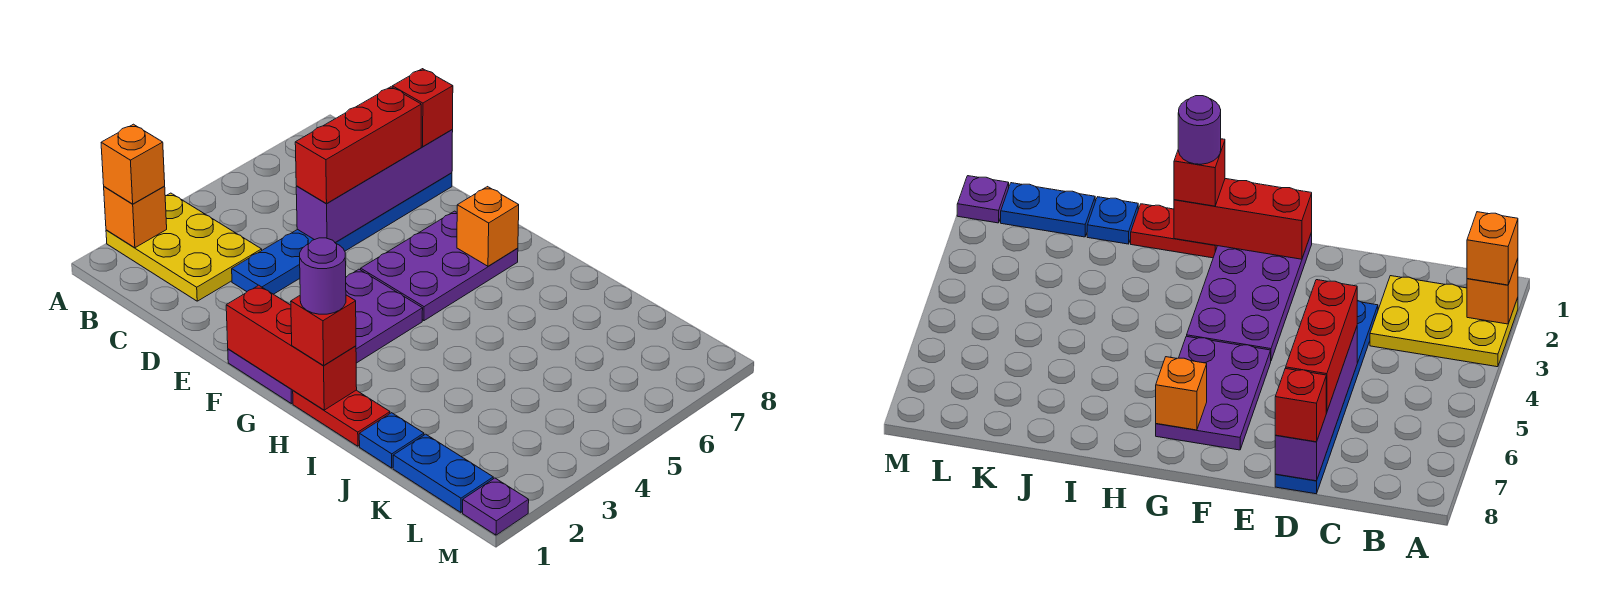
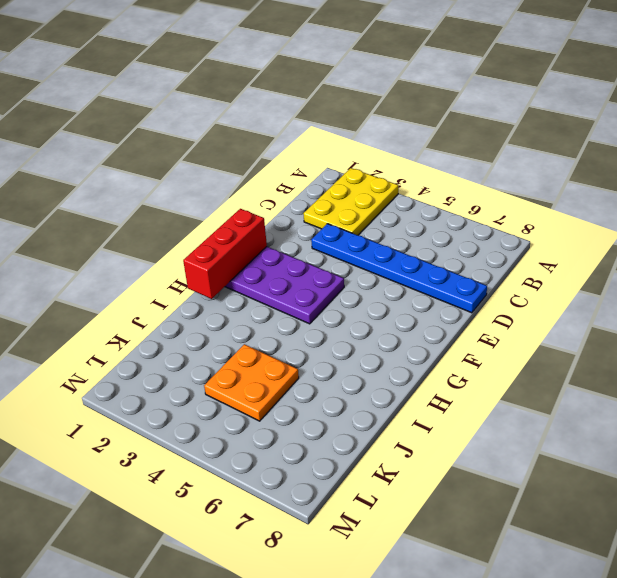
orange plate J4:K5 level 1 -> none
none -> purple plate F5:G7 level 1
none -> red plate H1:I1 level 1
none -> blue plate J1 level 1

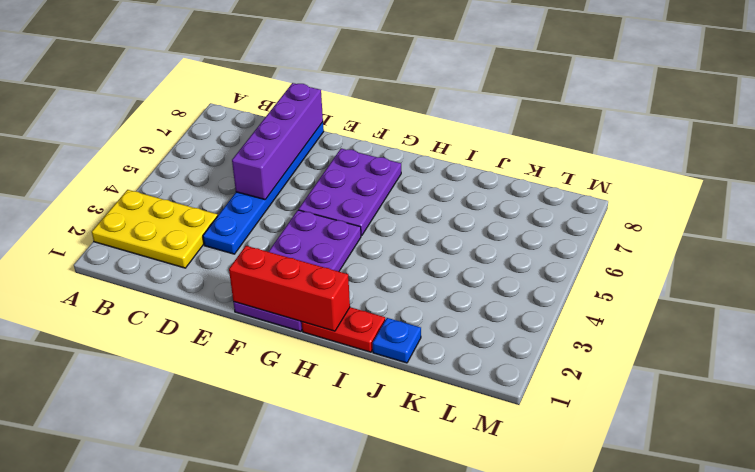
none -> blue plate K1:L1 level 1
none -> purple plate M1 level 1
none -> orange brick A2 level 2

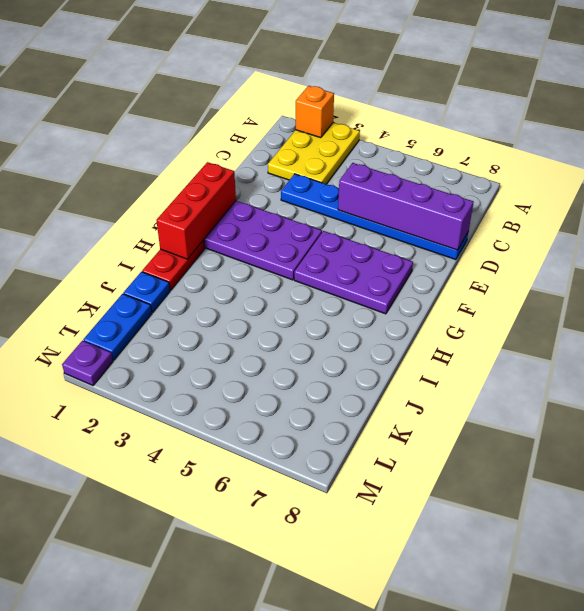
none -> orange brick G7 level 2
none -> orange brick A2 level 3
none -> red brick D5:D7 level 3

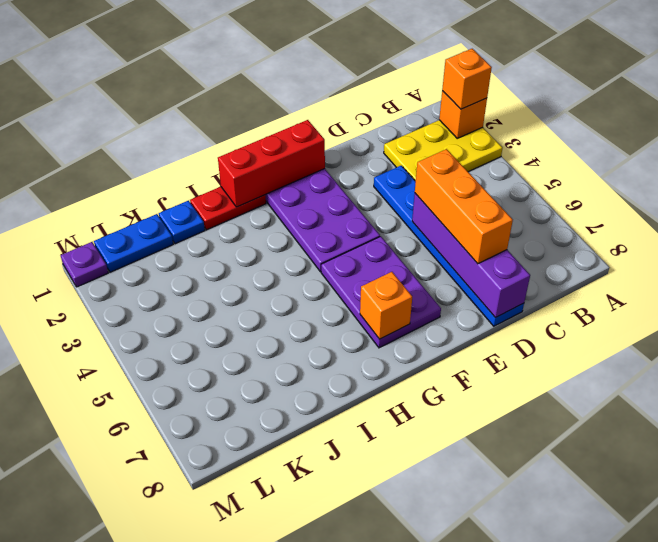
orange brick D5:D7 level 3 -> red brick D5:D7 level 3
none -> red brick D8 level 3
none -> red brick H1 level 3
none -> purple round brick H1 level 4

